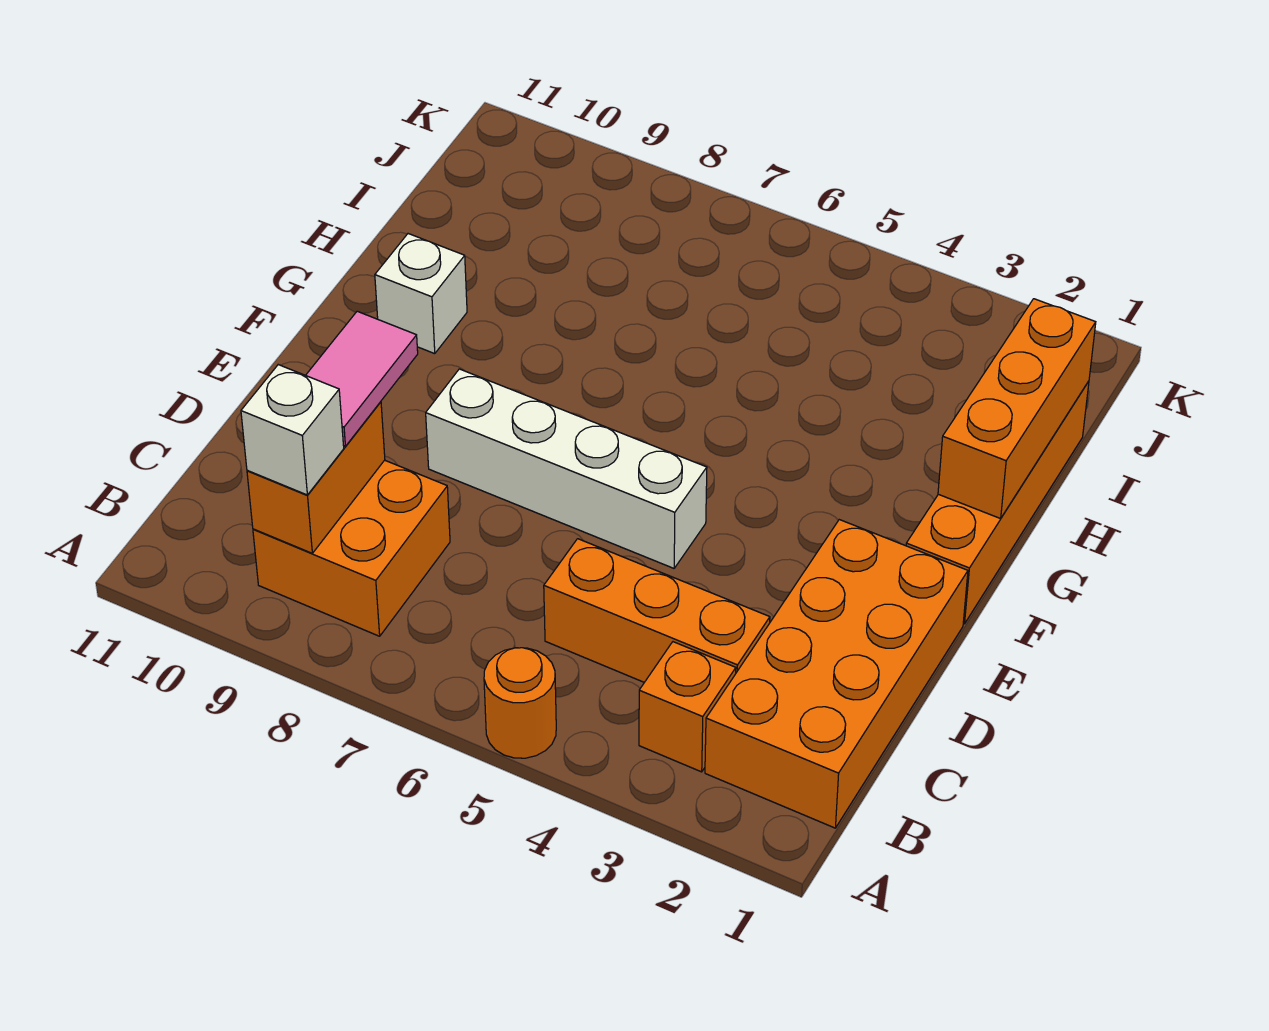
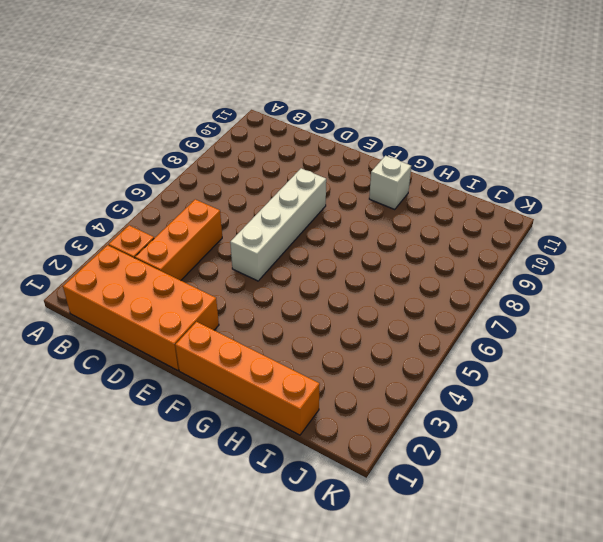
none -> orange round brick A5 level 1
none -> orange brick B8:C9 level 1
none -> orange brick B9:C9 level 2

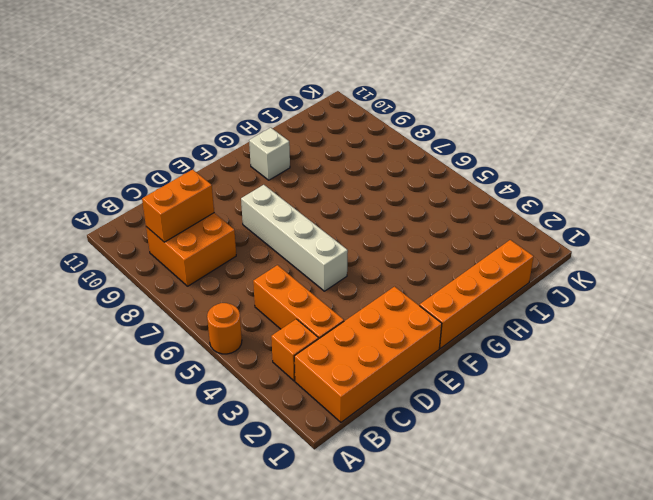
none -> orange brick G1:I1 level 2
none -> white brick B9 level 3
none -> pink tile C9:D9 level 3

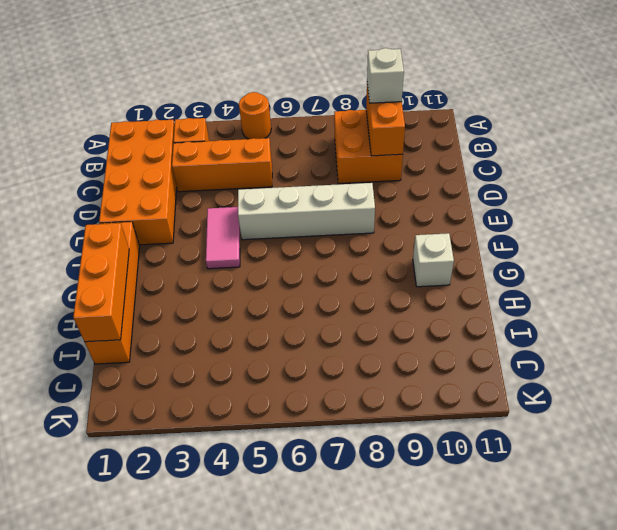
pink tile E4:F4 level 1 -> pink tile C9:D9 level 3

